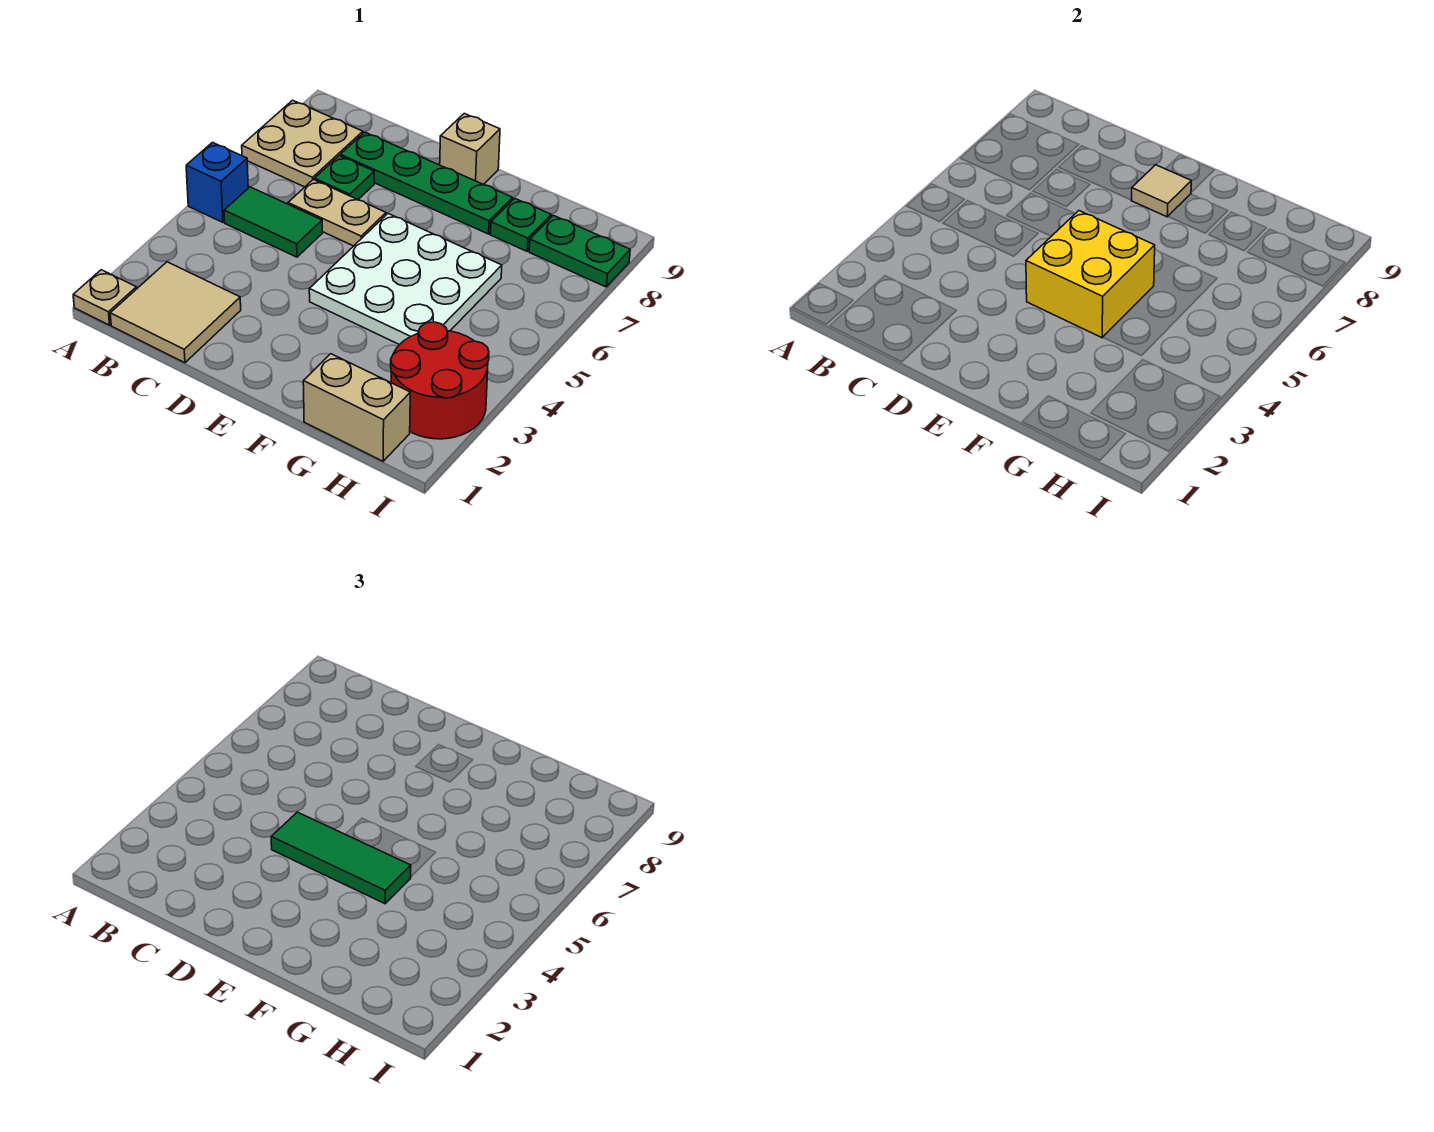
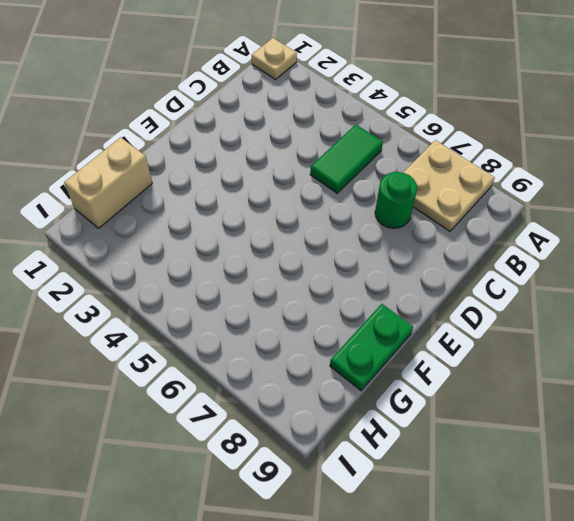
green round brick C7 level 1 -> green plate C7 level 1
green plate F9:G9 level 1 -> green plate H8:I8 level 1
none -> blue brick A5 level 1
none -> tan tile B1:C2 level 1
none -> tan plate C6:D6 level 1

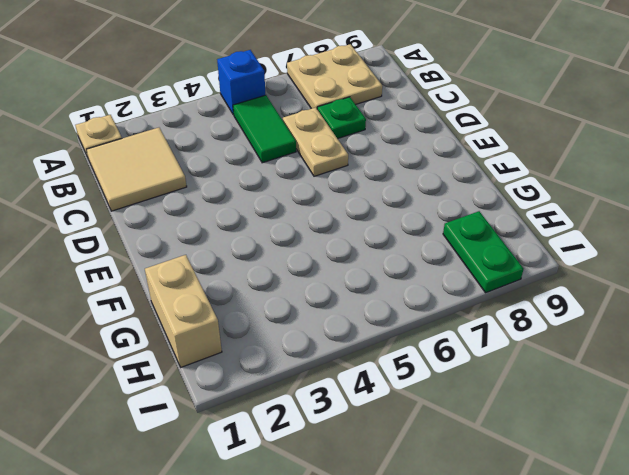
none -> green plate C8:F8 level 1
none -> white plate E4:G6 level 1
none -> tan brick E9 level 1

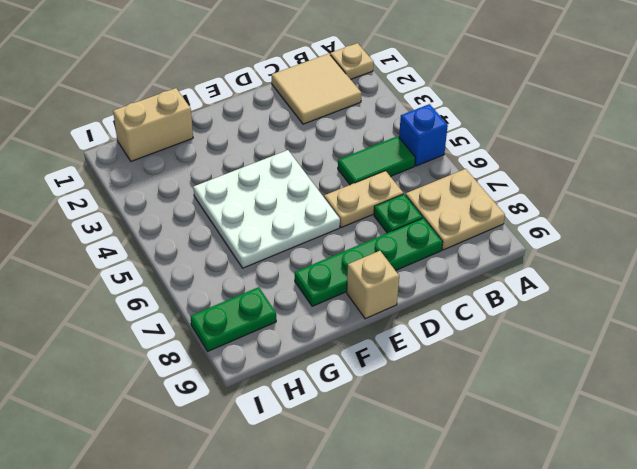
none -> green plate G8 level 1
none -> red round brick H2:I3 level 1
none -> yellow brick E4:F5 level 2

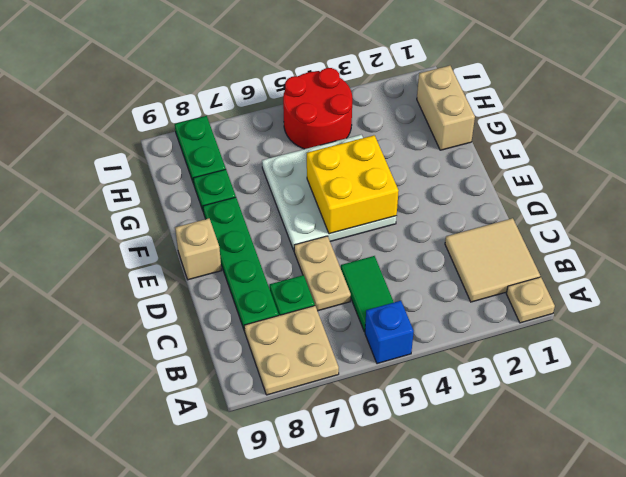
red round brick H4:I5 level 1 -> red round brick H2:I3 level 1
none -> tan tile E8 level 2
none -> green tile D4:F4 level 3

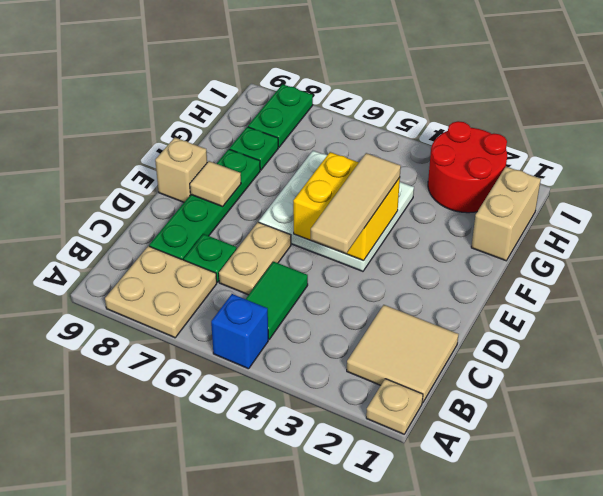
tan tile D4:F4 level 3 -> green tile D4:F4 level 3

